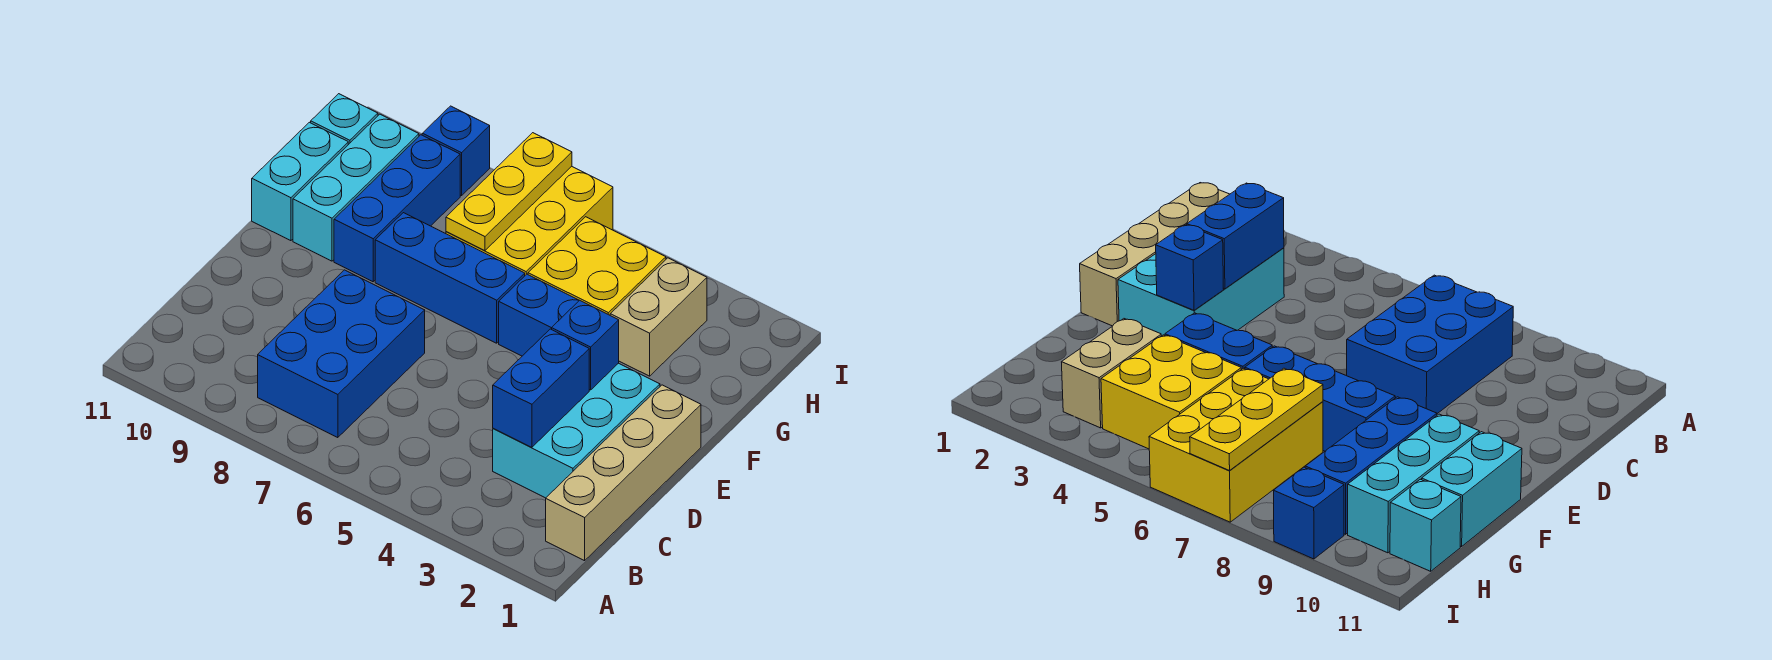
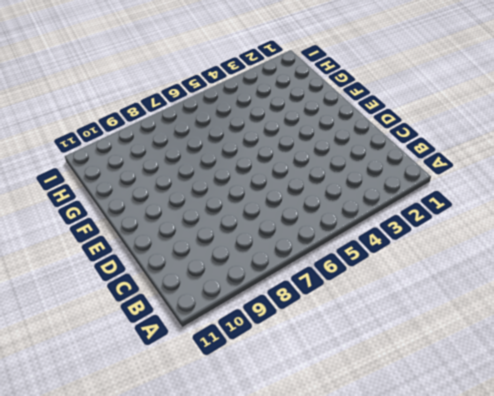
none -> tan brick B1:E1 level 1
none -> blue brick B7:D8 level 1
none -> cyan brick C2:E3 level 1

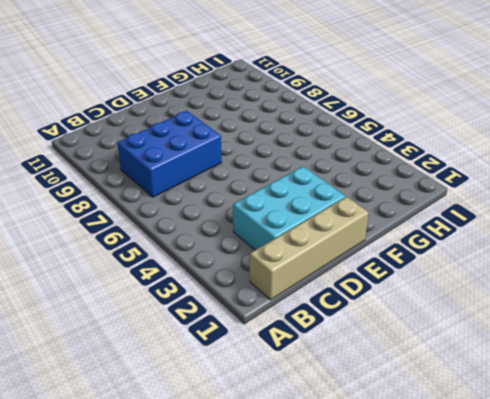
none -> blue brick F4:F5 level 1
none -> blue brick F6:F8 level 1
none -> blue brick F9:H9 level 1

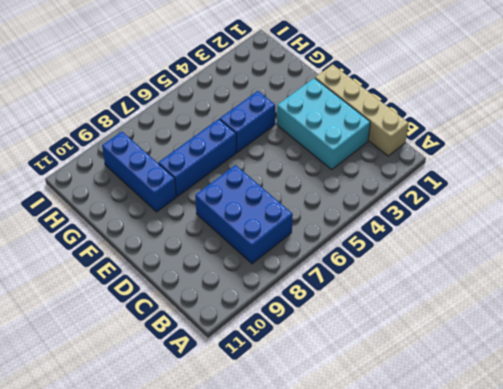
none -> cyan brick F10:H10 level 1
none -> cyan brick F11:G11 level 1
none -> tan brick G3:H3 level 1

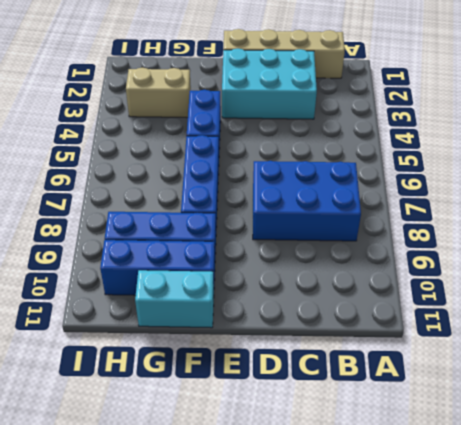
blue brick F10:H10 level 1 -> cyan brick F10:H10 level 1
none -> yellow brick G4:H5 level 1
none -> yellow brick G6:I7 level 1
none -> cyan brick H11 level 1

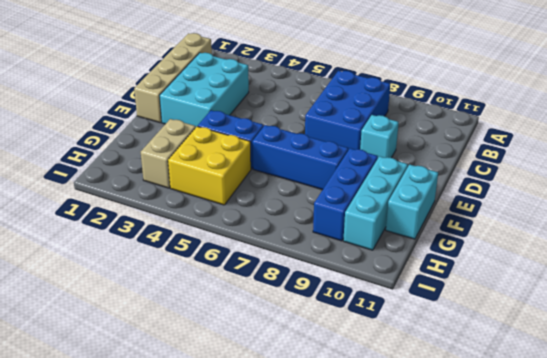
cyan brick D9 level 1 -> cyan brick H11 level 1
none -> yellow brick G6:I7 level 1
none -> blue brick I9 level 1
none -> blue brick C3:D3 level 2

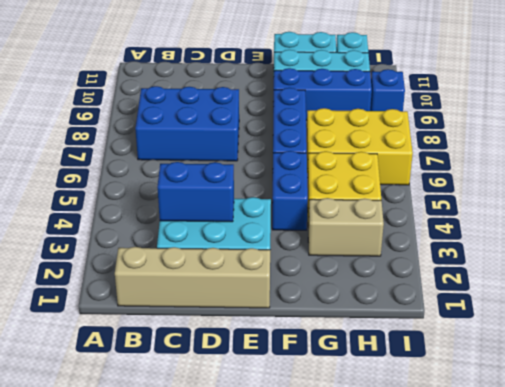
none -> blue brick E3 level 2
none -> yellow plate G7:I7 level 2

